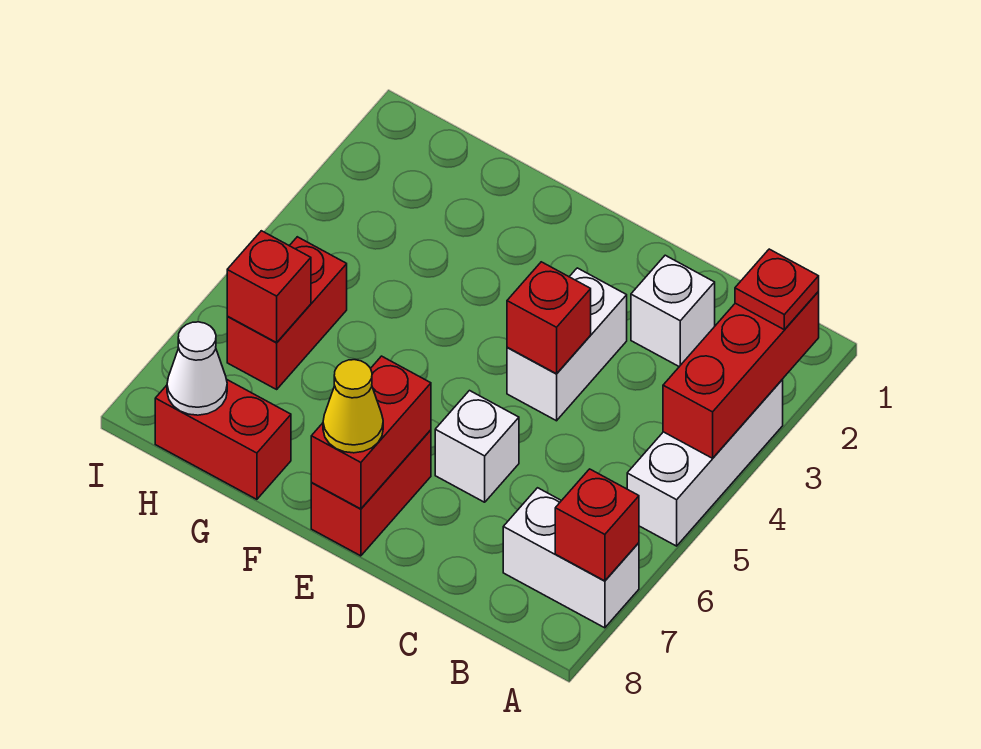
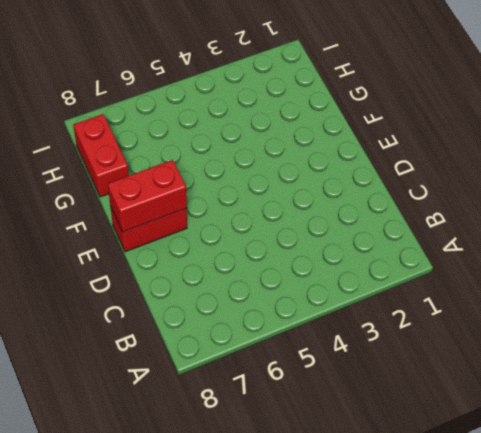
none -> white brick A3:A5 level 1
none -> white brick A7:B7 level 1
none -> white brick C2 level 1

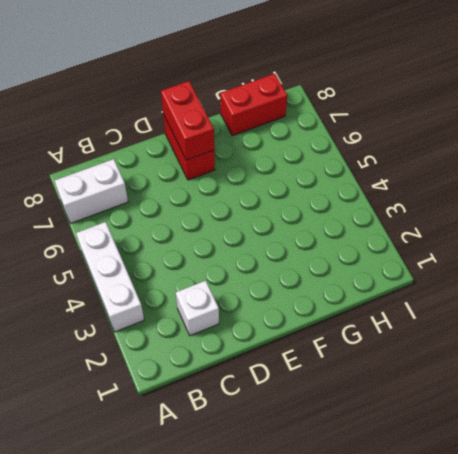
none -> white brick D3:D4 level 1
none -> white brick D6 level 1
none -> red brick H5:H6 level 1

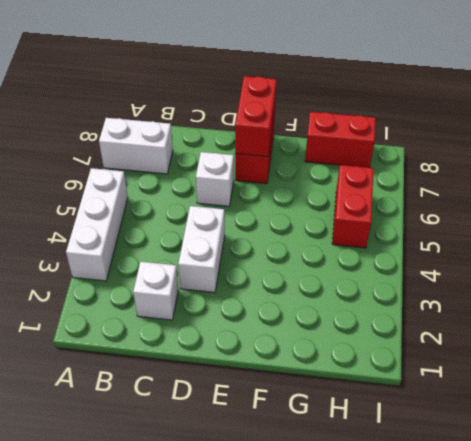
none -> red brick A2:A4 level 2
none -> red brick A7 level 2
none -> red brick D4 level 2

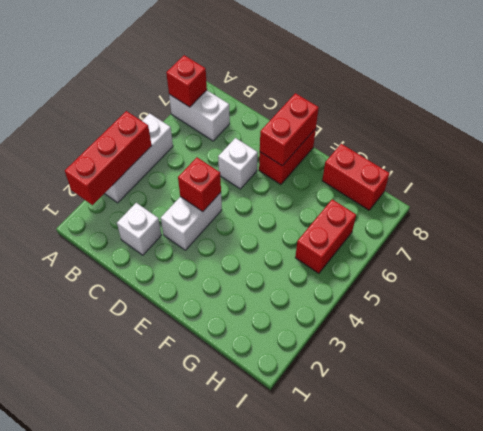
none -> red brick H6 level 2
none -> white cone H8 level 2
none -> red plate A2 level 3

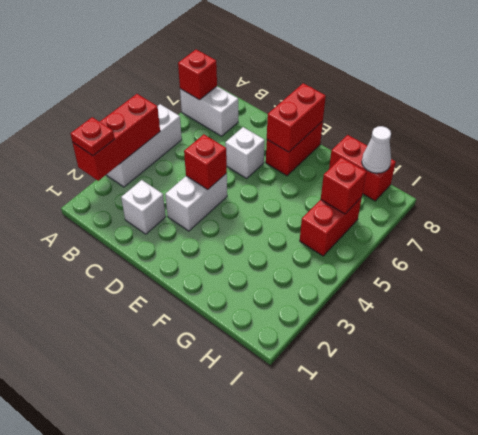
none -> yellow cone E8 level 3

